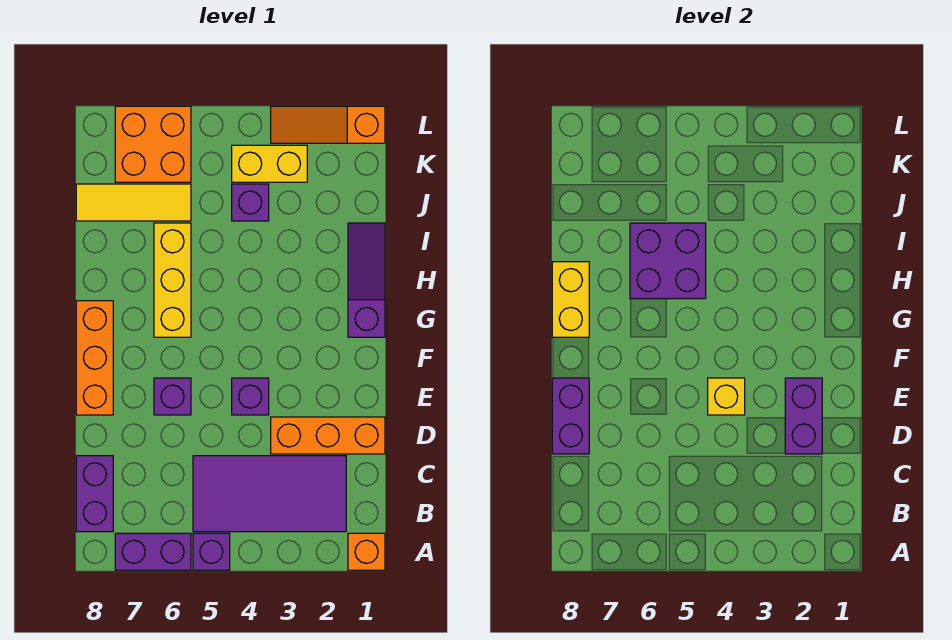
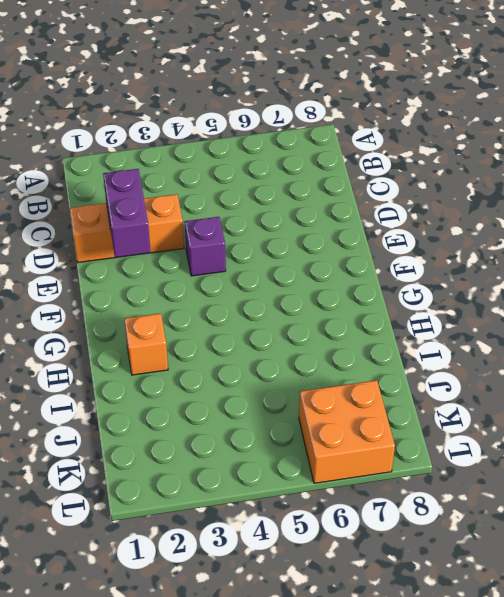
orange brick H2 level 1 -> orange brick A1 level 1
none -> purple brick A5 level 1
none -> purple brick A6:A7 level 1
none -> purple tile B2:C5 level 1

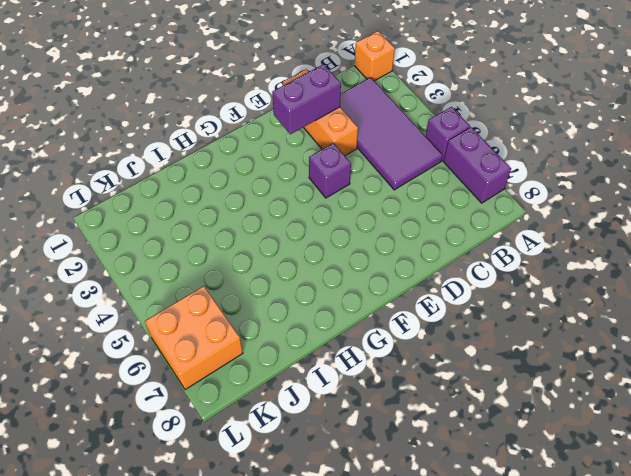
none -> purple brick B8:C8 level 1
none -> purple brick E6 level 1
none -> orange brick E8:G8 level 1

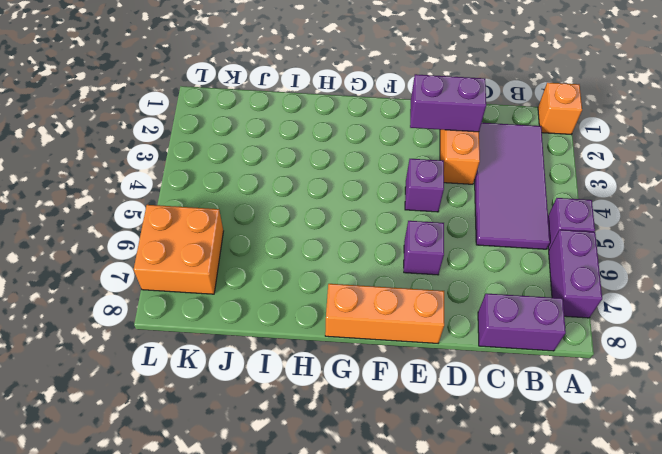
none -> purple slope G1:I1 level 1 top G
none -> yellow brick G6:I6 level 1
none -> purple brick J4 level 1

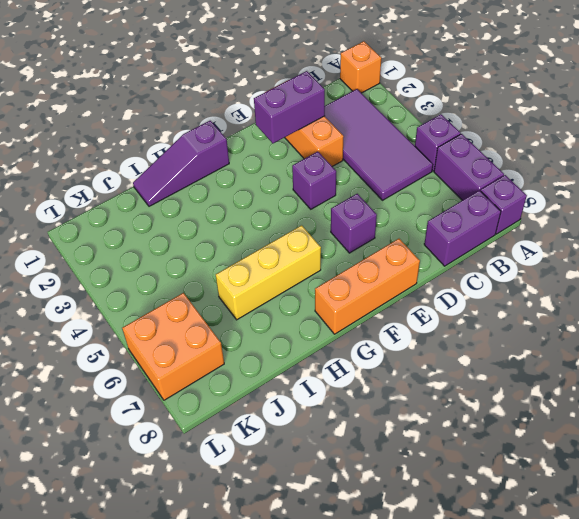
purple brick A8 level 1 -> purple brick J4 level 1
none -> yellow tile J6:J8 level 1
none -> yellow brick K3:K4 level 1
none -> orange slope L1:L3 level 1 top 1

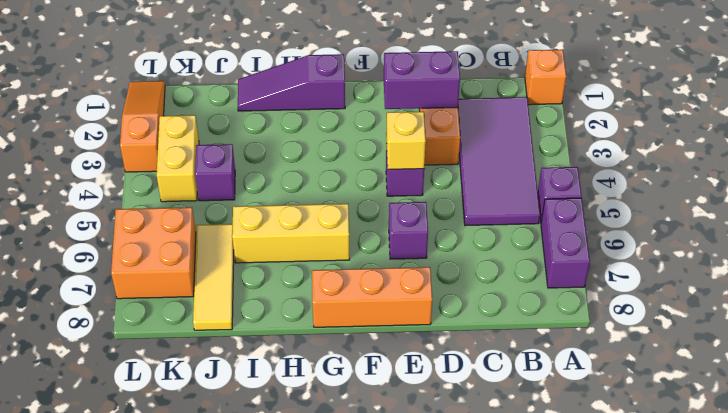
orange slope L1:L3 level 1 top 3 -> orange slope L1:L3 level 1 top 1
none -> purple brick B8:C8 level 1
none -> purple brick D8:E8 level 2
none -> yellow brick G8:H8 level 2

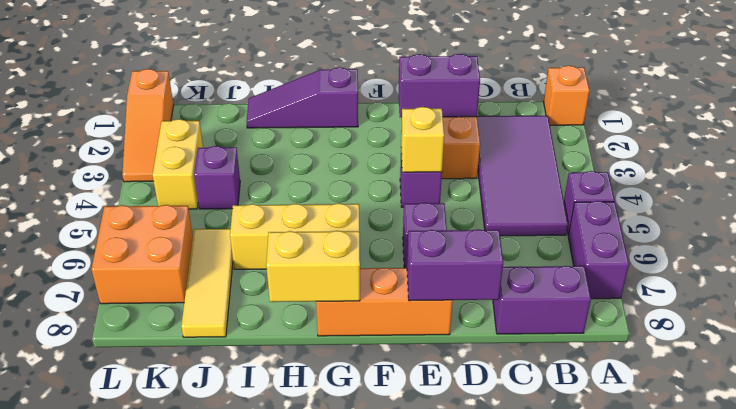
none -> purple brick H5:I6 level 2

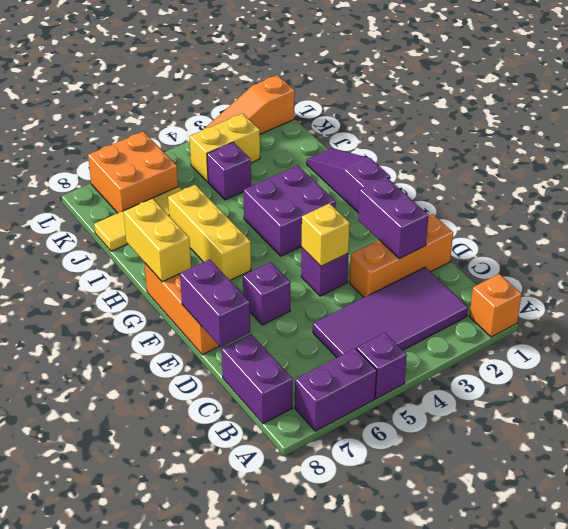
purple brick G3:H4 level 1 -> purple brick H5:I6 level 2

